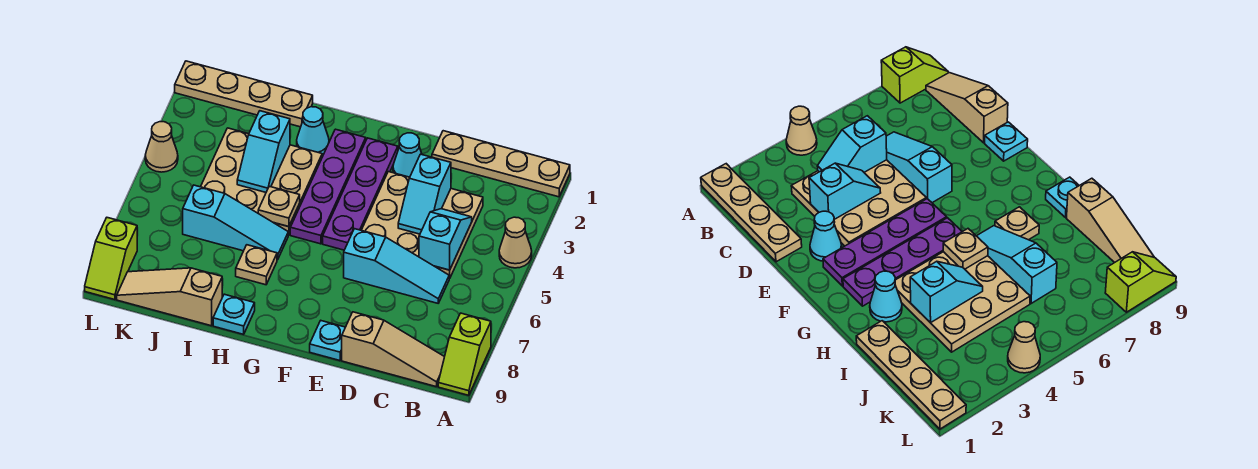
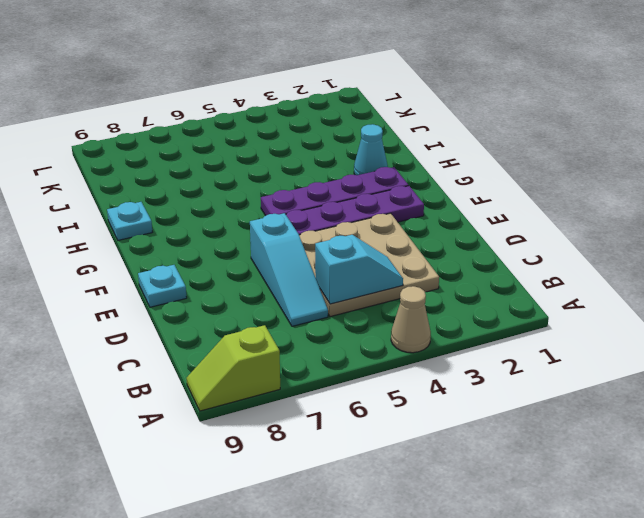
none -> tan plate A1:D1 level 1
none -> tan slope B9:D9 level 1 top D
none -> cyan cone E2 level 1

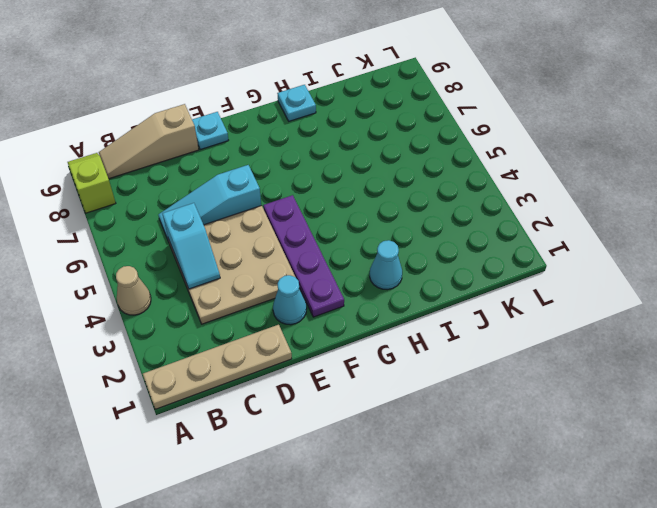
none -> purple plate G2:G5 level 1
none -> tan plate H3:J5 level 1
none -> cyan slope H6:J6 level 1 top J

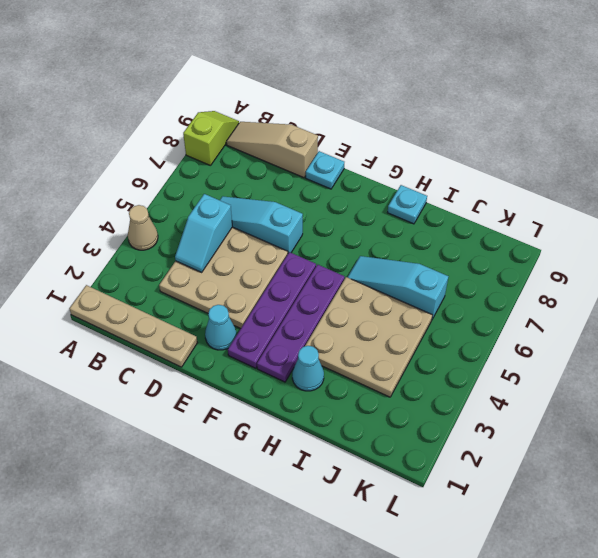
none -> tan plate H7 level 1
none -> tan plate I1:L1 level 1
none -> tan slope I9:K9 level 1 top I

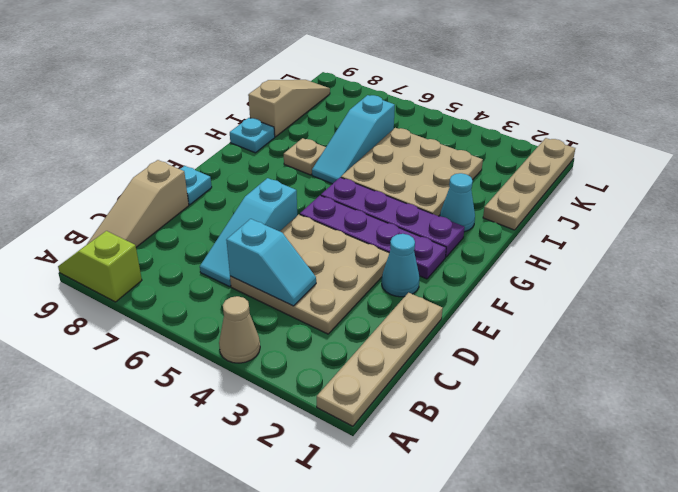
none -> tan cone L4 level 1
none -> lime slope L8:L9 level 1 top 8
none -> cyan slope D3:D4 level 2 top 3

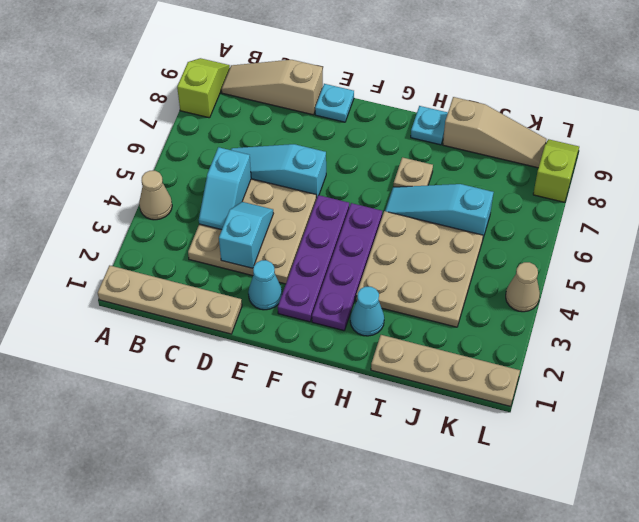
none -> tan plate H5 level 2
none -> cyan slope I3:I4 level 2 top 3

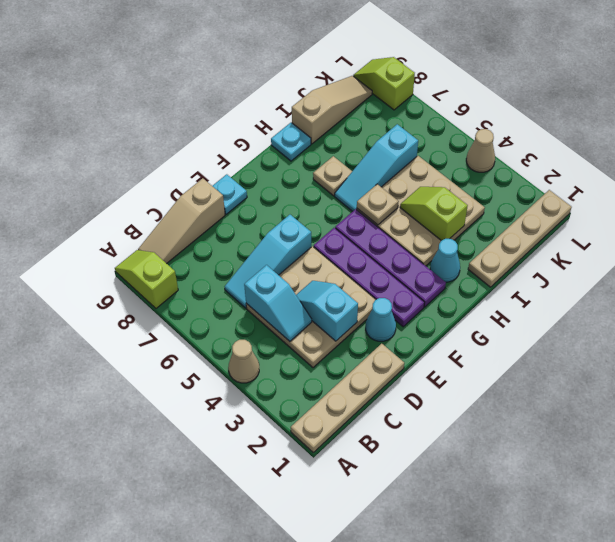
lime slope I3:I4 level 2 top 3 -> cyan slope I3:I4 level 2 top 3

